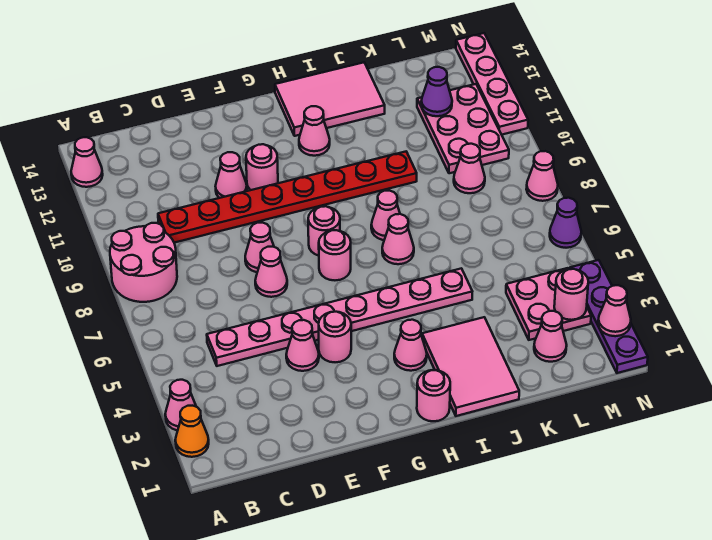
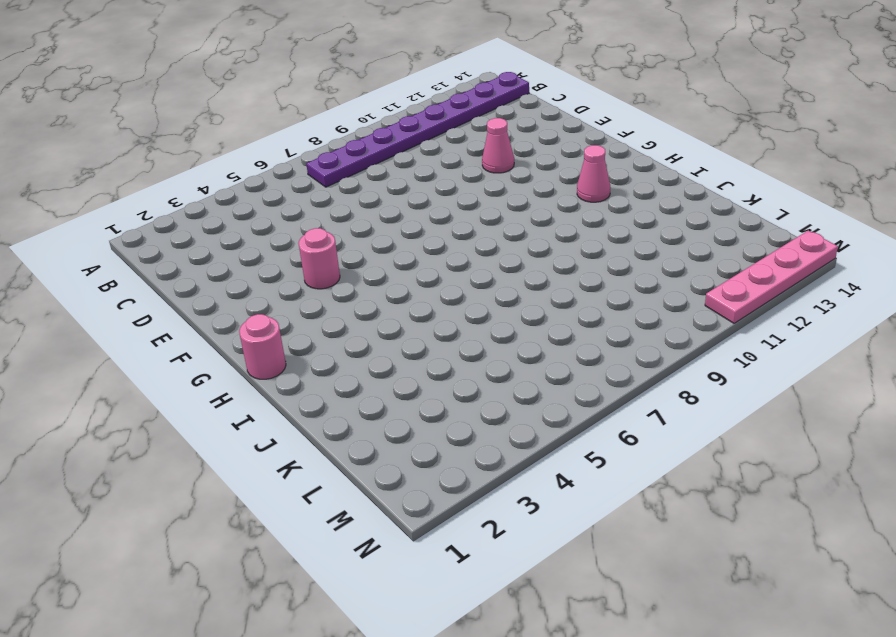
purple plate B7:B14 level 1 -> pink round brick A8:B9 level 1
none -> orange cone A2 level 1
none -> pink cone A3 level 1
none -> pink cone A13 level 1
none -> pink plate C5:J5 level 1

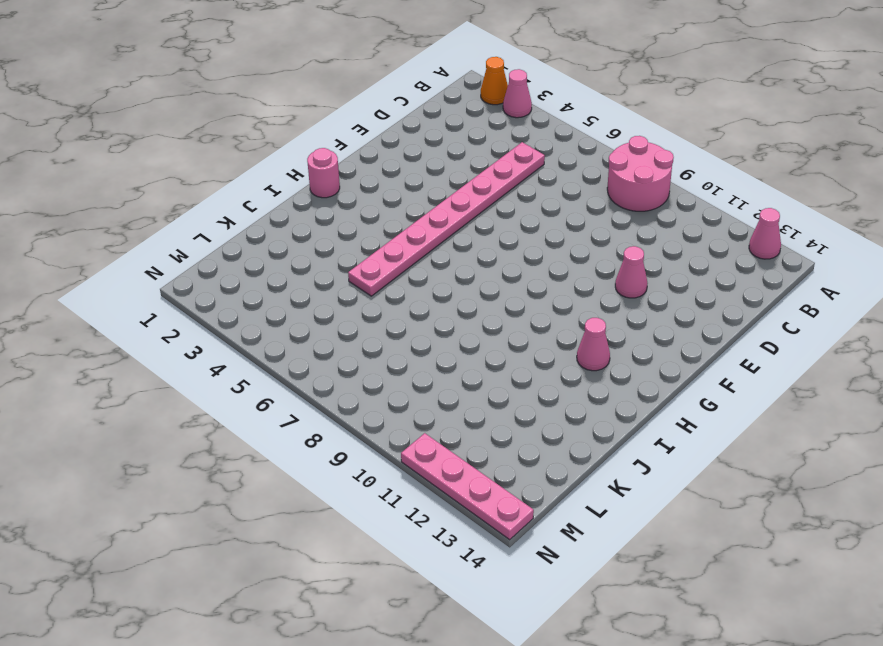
none -> red plate C10:J10 level 1
none -> pink cone E4 level 1
none -> pink cone E7 level 1
none -> pink cone E8 level 1

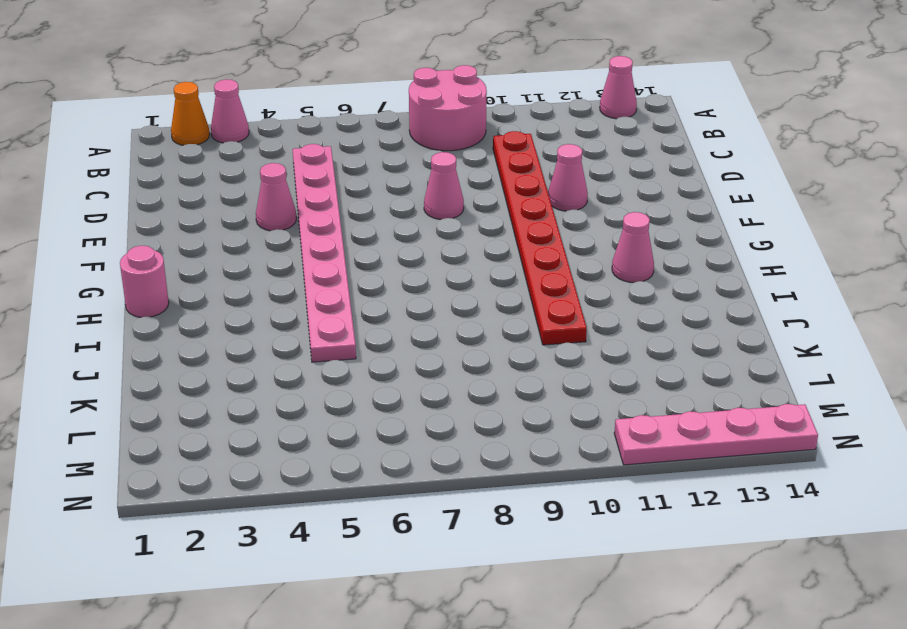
none -> pink cone E7 level 1
none -> pink round brick F4 level 1
none -> pink round brick F11 level 1
none -> pink round brick G7 level 1

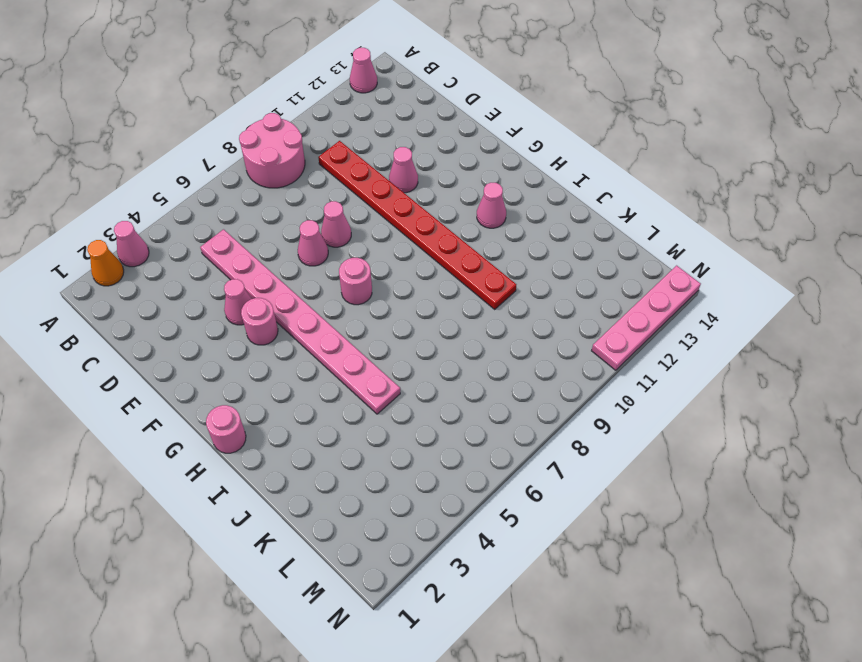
none -> pink round brick F11 level 1
none -> pink round brick G8 level 1
none -> pink cone H3 level 1
none -> pink tile H13:J14 level 1

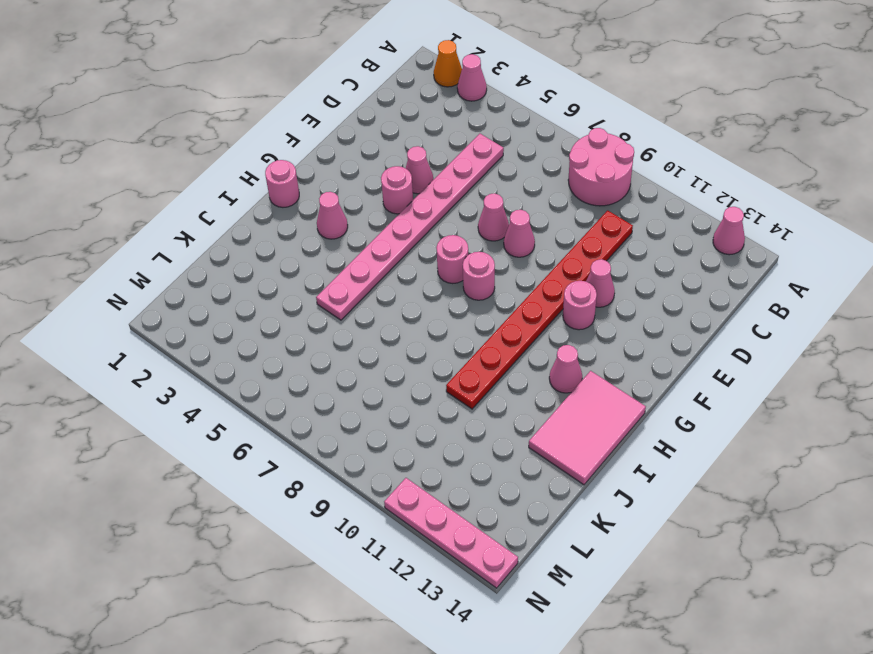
none -> pink tile I1:J3 level 1
none -> pink cone I7 level 1
none -> pink cone I8 level 1
none -> pink cone L2 level 1

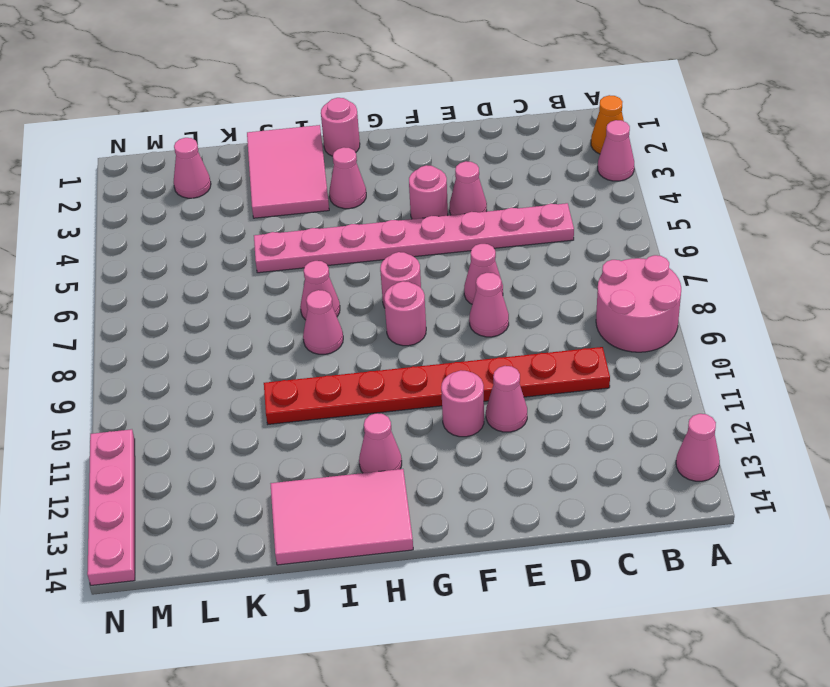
none -> pink plate L3:M4 level 1
none -> pink cone L9 level 1
none -> pink plate L10:M12 level 1
none -> purple plate N1:N4 level 1

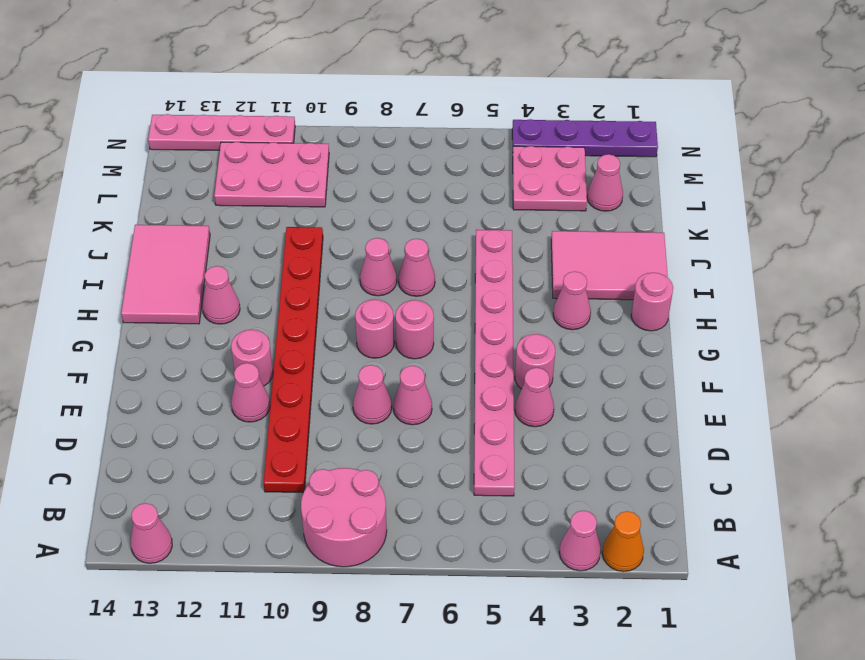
none -> pink cone L9 level 1
none -> purple cone N6 level 1
none -> pink cone N8 level 1
none -> purple cone L12 level 2

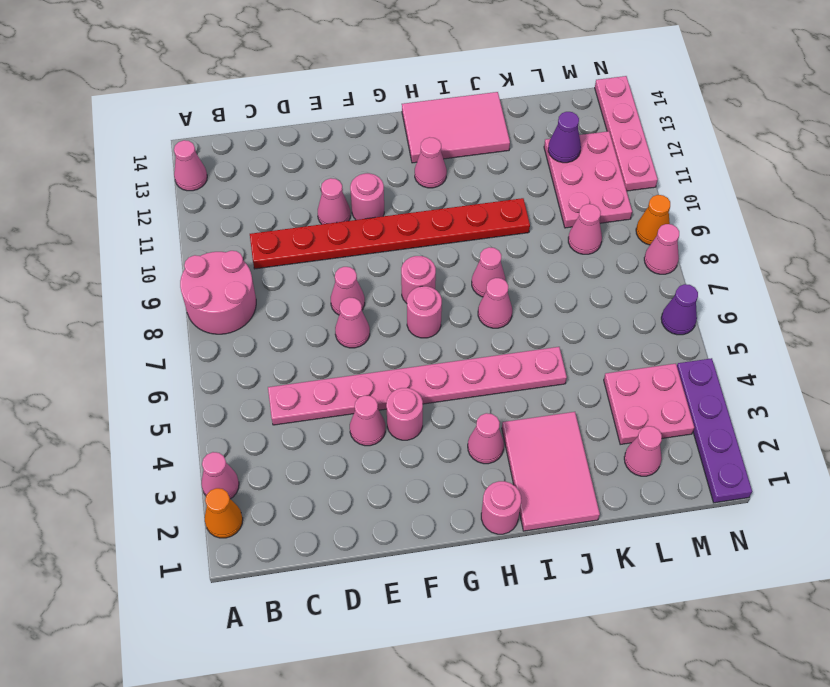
orange cone N9 level 1 -> none
none -> pink round brick M3 level 2
none -> pink cone N2 level 2

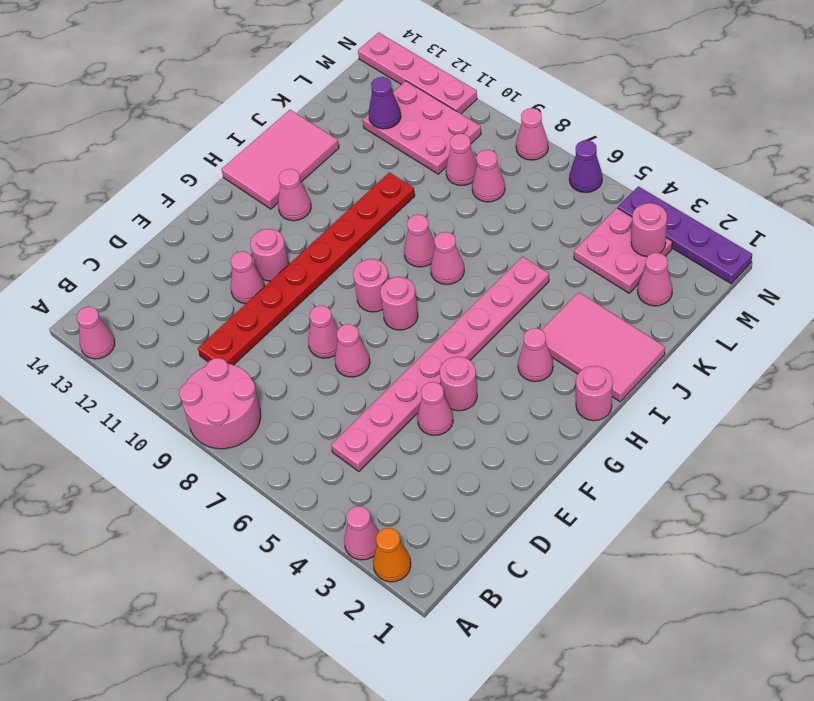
pink cone L8 level 1 -> pink cone N2 level 2

